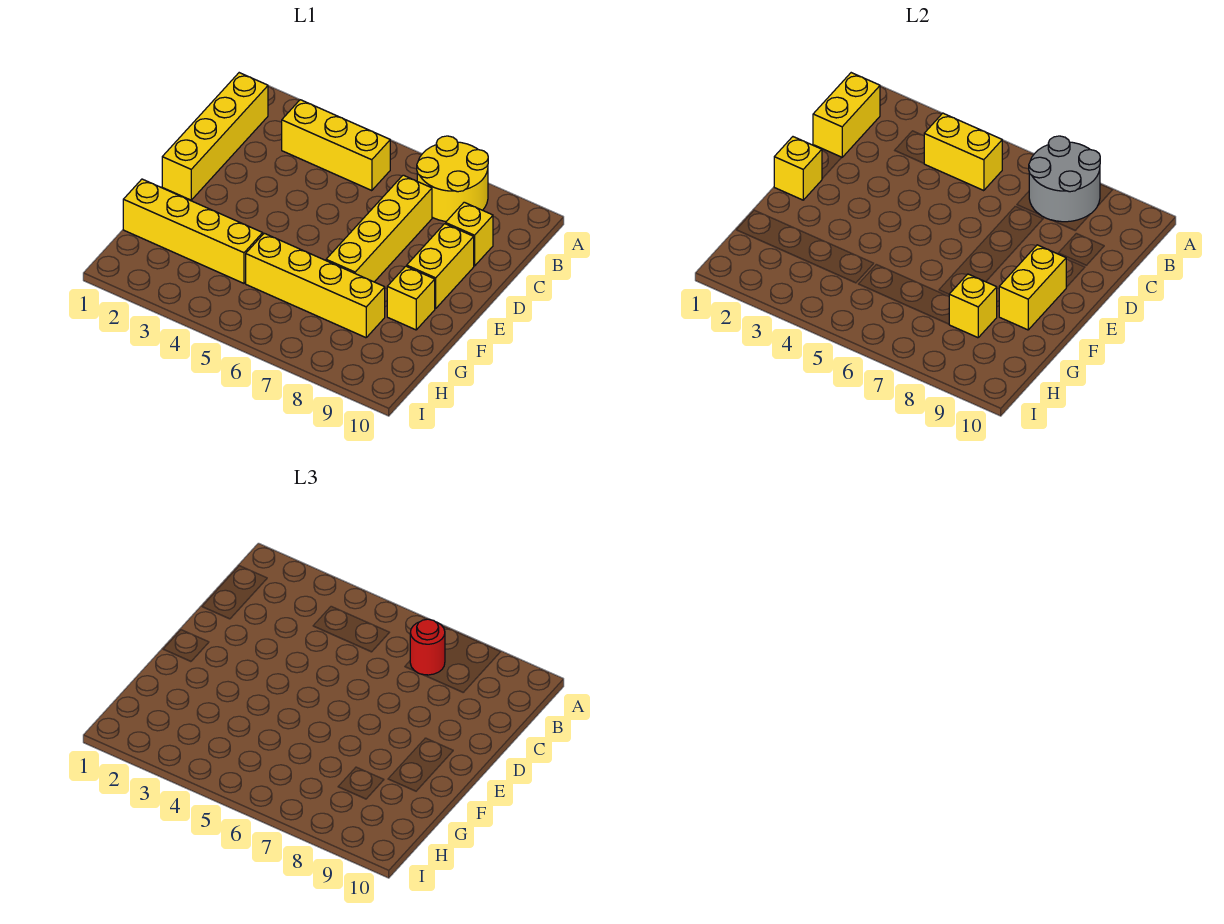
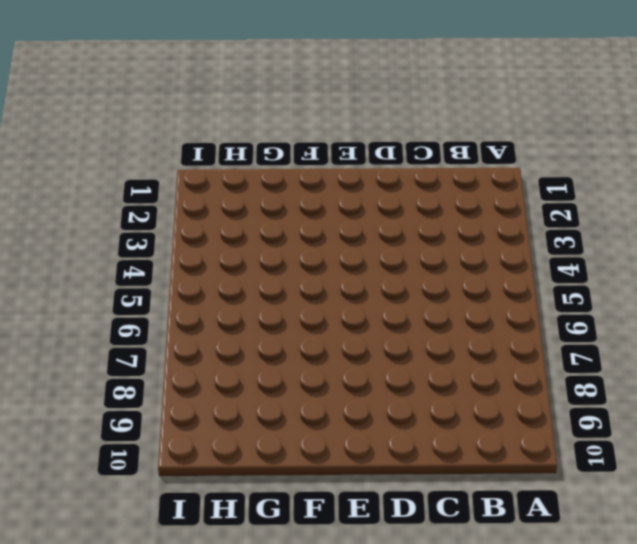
none -> yellow round brick A7:B8 level 1
none -> yellow brick B1:E1 level 1
none -> yellow brick B3:B5 level 1

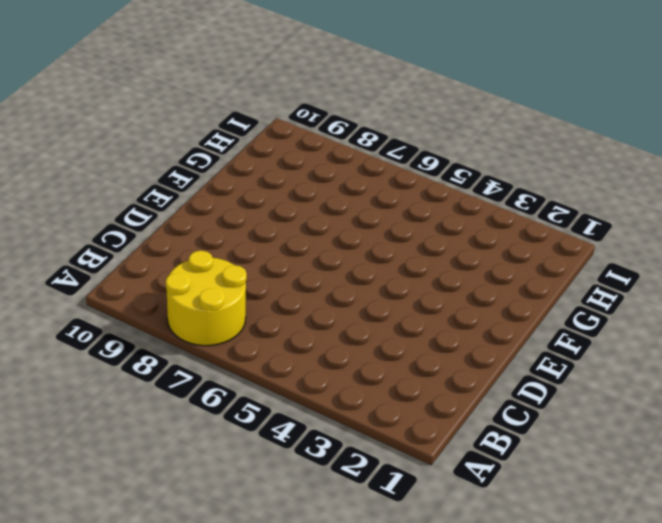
none -> yellow brick B1:E1 level 1
none -> yellow brick B3:B5 level 1
none -> yellow brick C7:F7 level 1

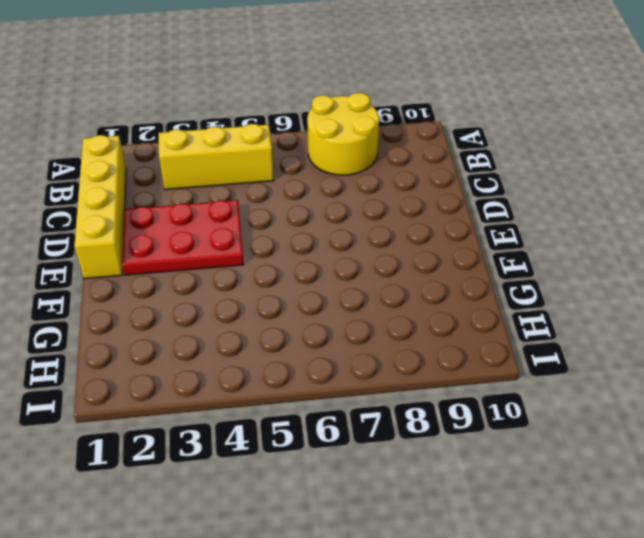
red plate D2:E4 level 1 -> none
none -> yellow brick C7:F7 level 1
none -> yellow brick C9 level 1
none -> yellow brick D9:E9 level 1

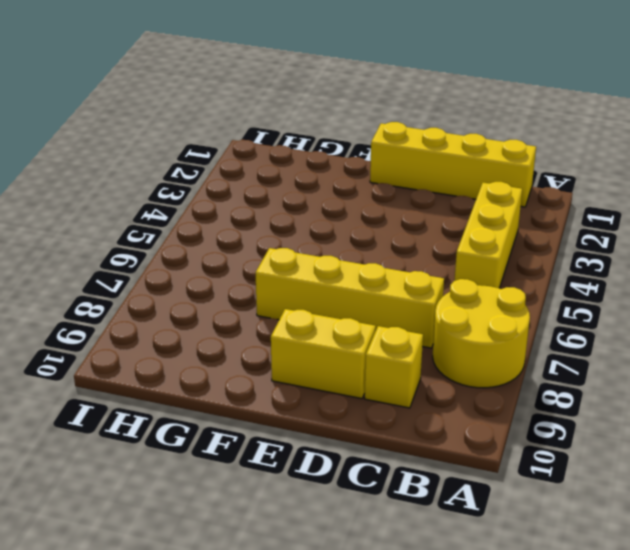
none -> yellow brick F9 level 1
none -> yellow brick G1:G4 level 1
none -> yellow brick G5:G8 level 1

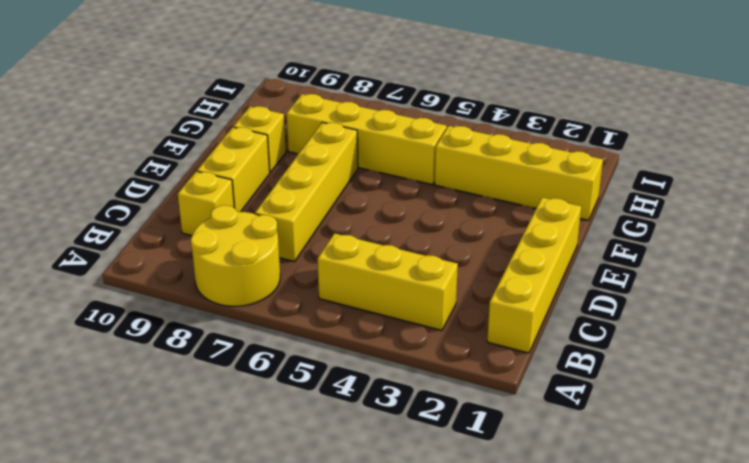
none -> grey round brick A7:B8 level 2
none -> yellow brick B1:C1 level 2
none -> yellow brick B4:B5 level 2

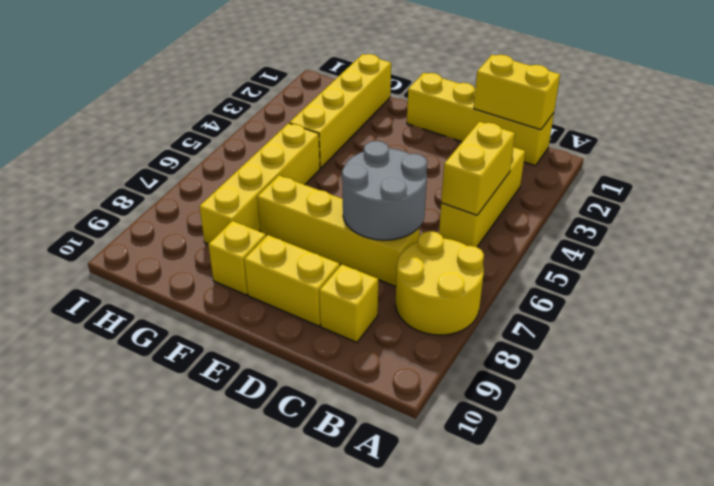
grey round brick C6:D7 level 2 -> grey round brick A7:B8 level 2
none -> yellow brick E1 level 2
none -> yellow brick E9:F9 level 2
none -> yellow brick G8 level 2

